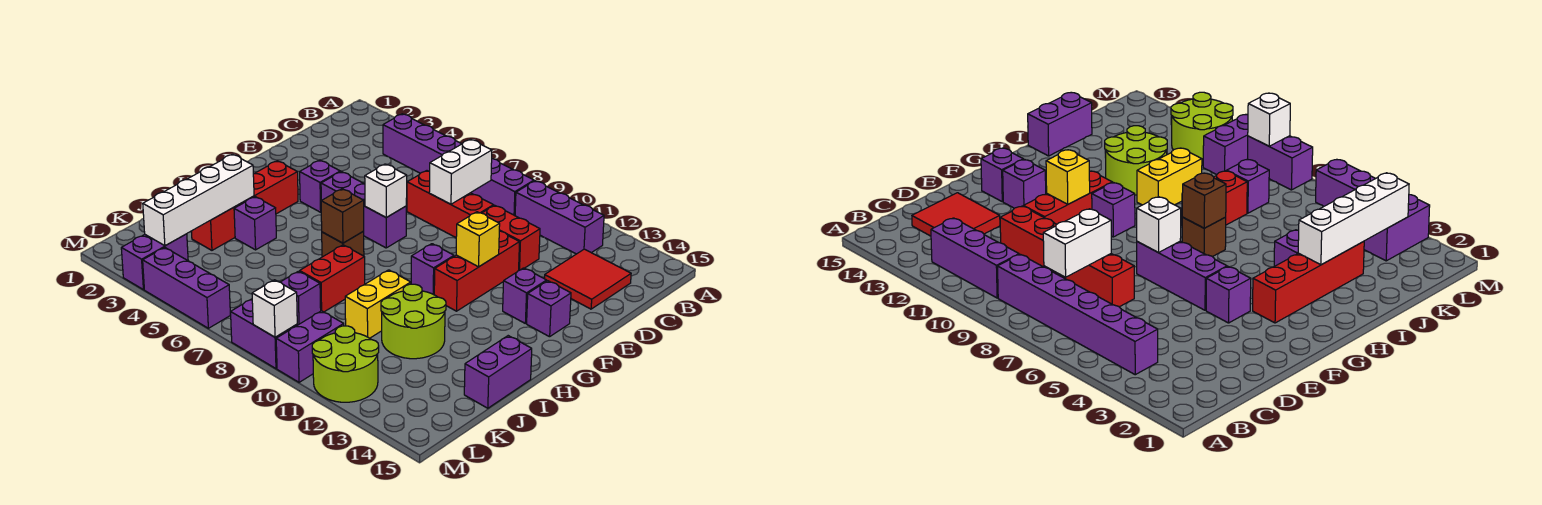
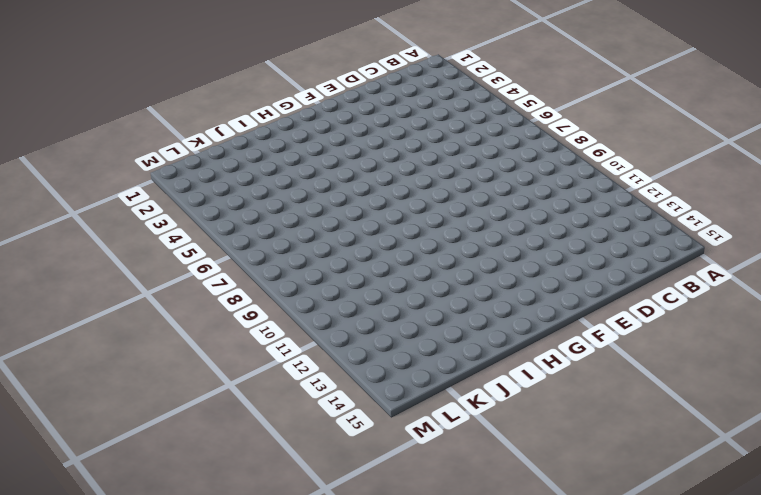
none -> purple brick B4:B9 level 1
none -> purple brick B10:B12 level 1
none -> red tile C13:D14 level 1
none -> red brick D7:D9 level 1

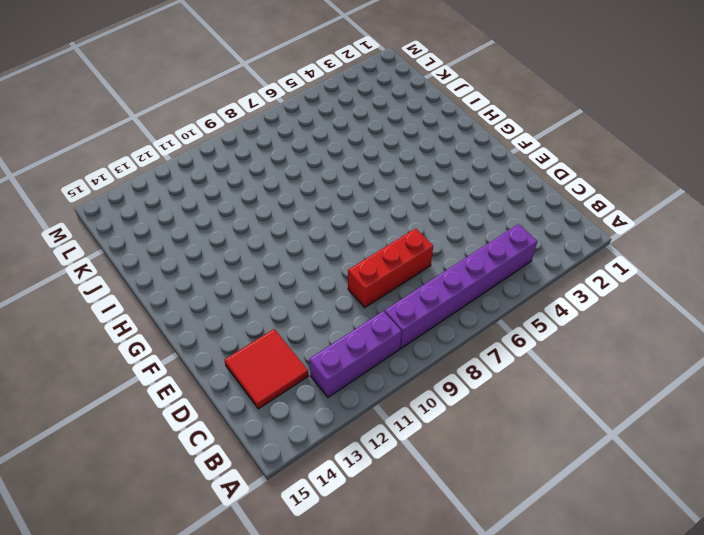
none -> red brick D10:D11 level 1
none -> red brick E11:G11 level 1
none -> purple brick F4 level 1
none -> purple brick F5:F7 level 1

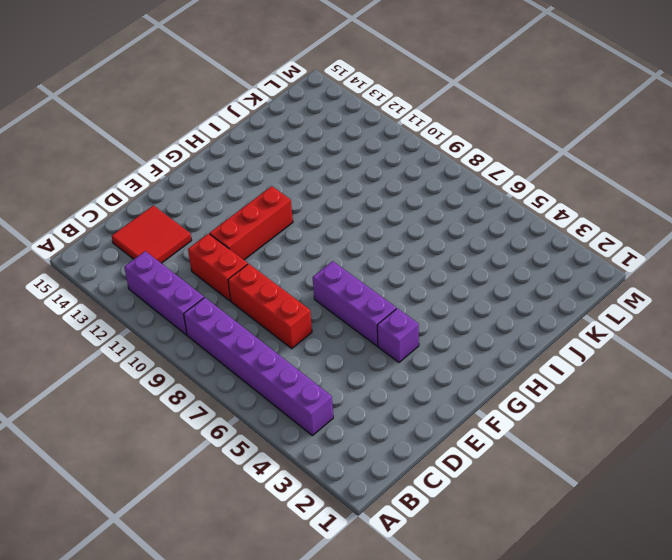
none -> purple brick F13 level 1
none -> purple brick F14 level 1
none -> red brick G3:J3 level 1
none -> purple brick G10 level 1

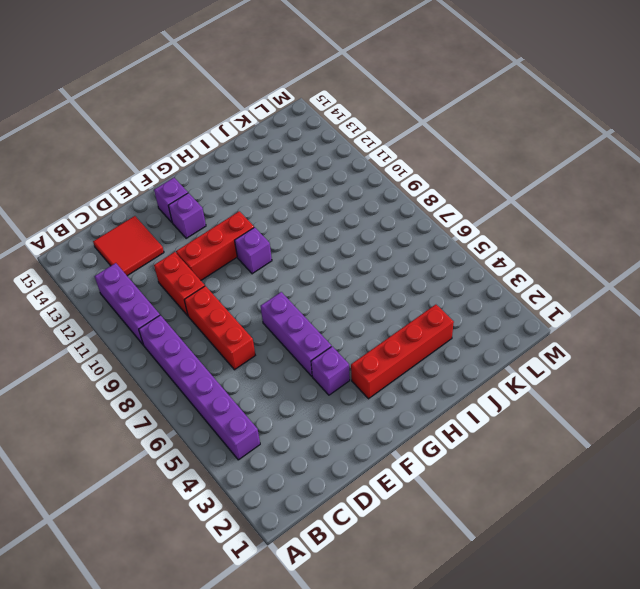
none -> brown brick H7 level 1
none -> purple brick I4 level 1
none -> red brick I8:J8 level 1
none -> yellow brick I10:J10 level 1

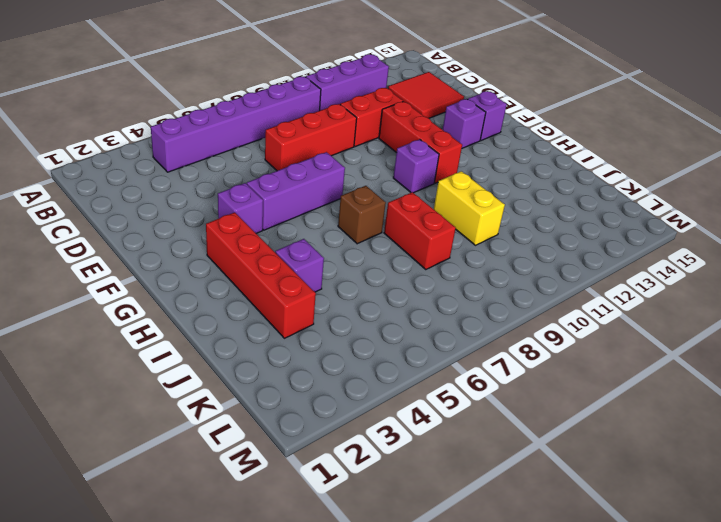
none -> lime round brick I11:J12 level 1
none -> purple brick I15:J15 level 1
none -> purple brick K8 level 1
none -> purple brick L3:M3 level 1

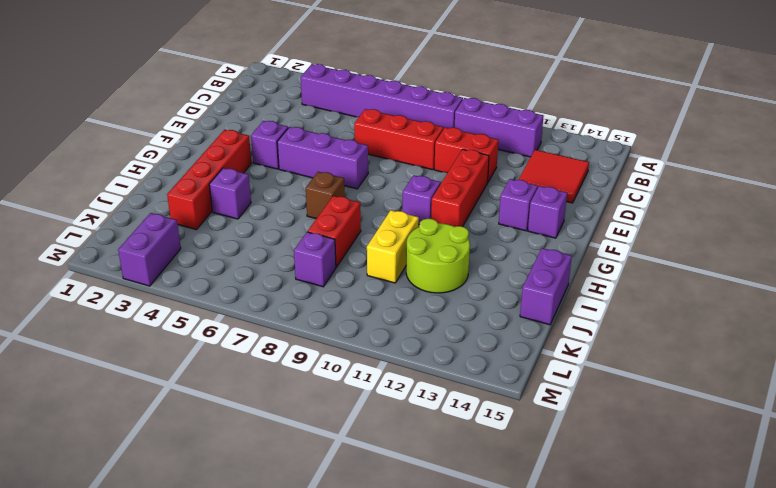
none -> purple brick L10:M10 level 1
none -> lime round brick L11:M12 level 1
none -> purple brick M4:M6 level 1
none -> purple brick M8:M9 level 1

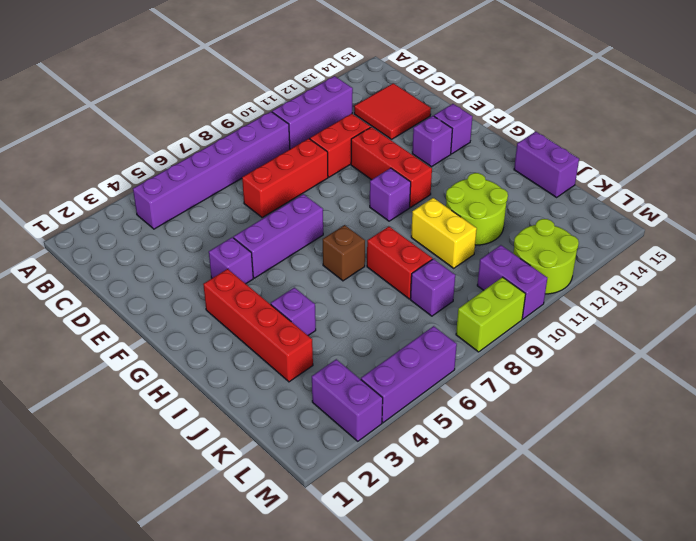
lime brick M8:M9 level 1 -> purple brick M8:M9 level 1
none -> white brick C8:D8 level 2
none -> white brick F7 level 2
none -> yellow brick F11 level 2
none -> brown brick H7 level 2

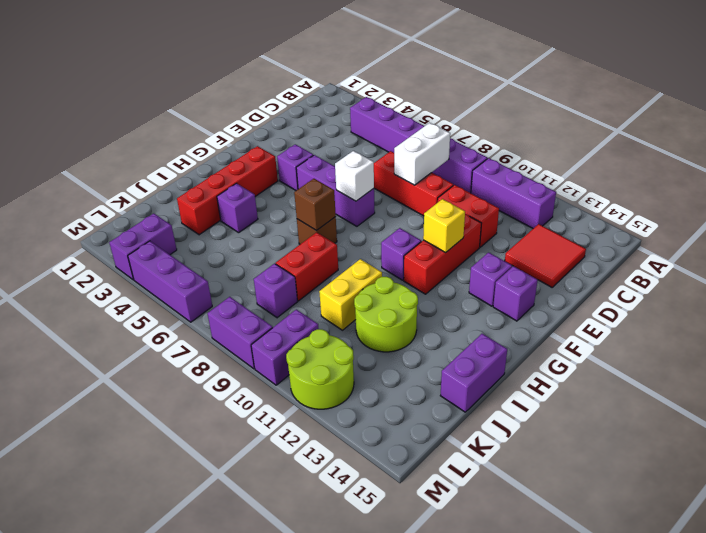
none -> white brick I3:L3 level 2
none -> white brick M9 level 2

